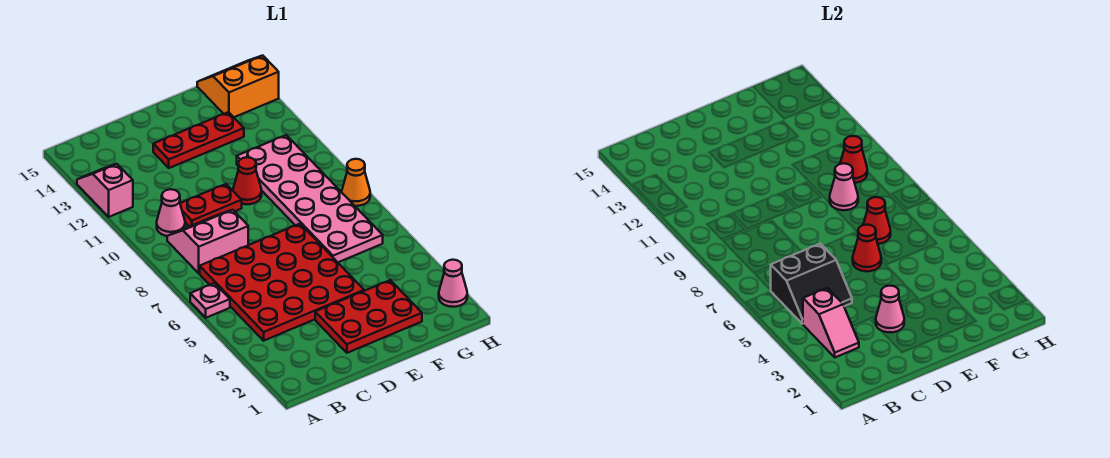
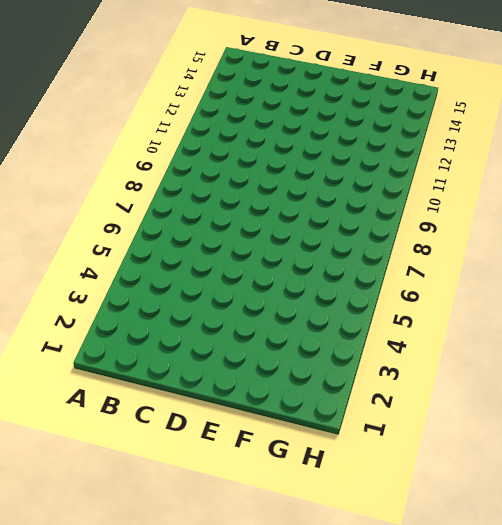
none -> pink plate A6 level 1
none -> pink slope A12:A13 level 1 top 12
none -> red plate B4:E7 level 1

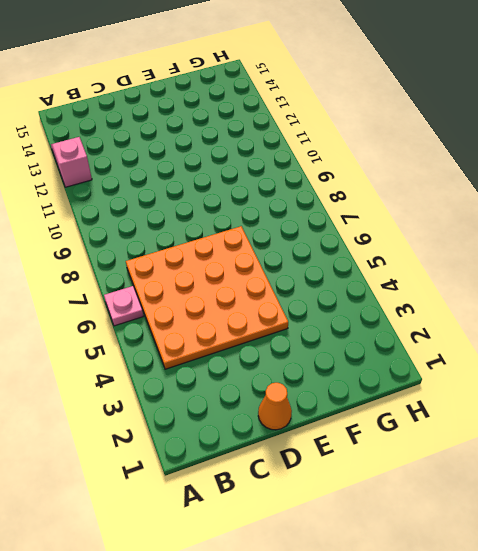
orange plate B4:E7 level 1 -> red plate B4:E7 level 1
orange cone D1 level 1 -> orange cone H8 level 1
none -> pink slope B8:C9 level 1 top 8
none -> pink cone B10 level 1
none -> red plate C10:D10 level 1

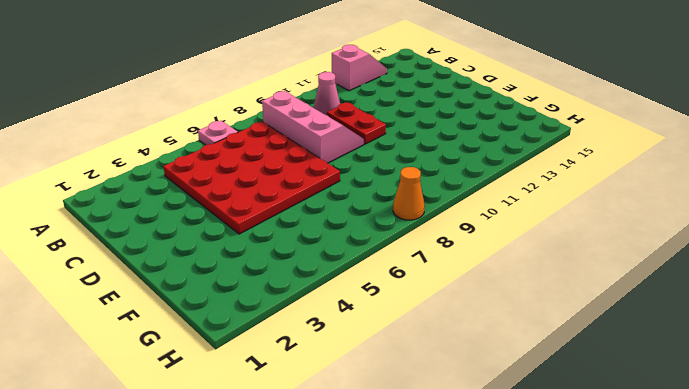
pink slope B8:D9 level 1 top 8 -> pink slope B8:C9 level 1 top 8
none -> red plate D2:F3 level 1
none -> red plate D13:F13 level 1
none -> red cone E10 level 1

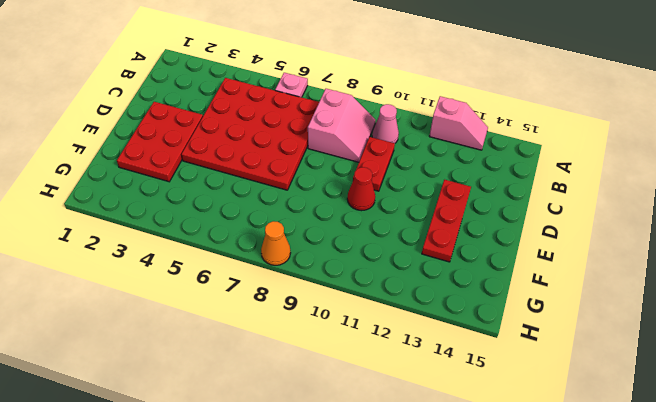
none -> pink plate F6:G11 level 1
none -> orange slope G14:H15 level 1 top 14
none -> pink cone H2 level 1

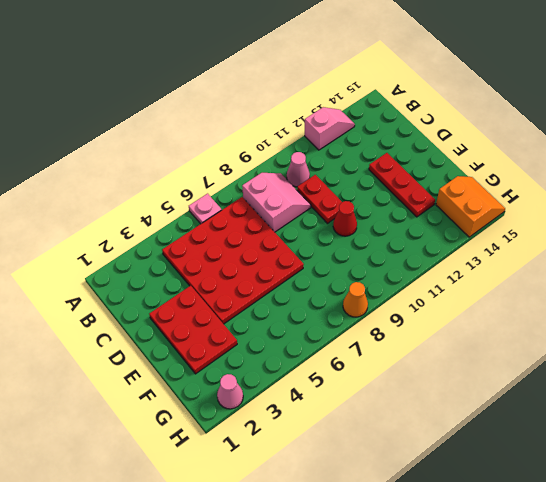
none -> pink plate F6:G11 level 1
none -> pink slope B3:B4 level 2 top 4
none -> black slope B5:C6 level 2 top 6

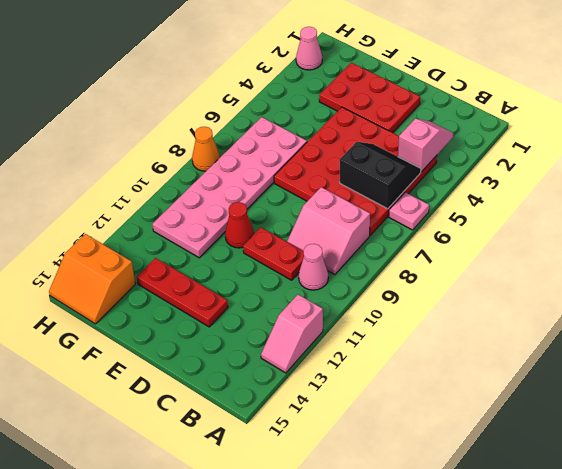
none -> pink cone D3 level 2
none -> red cone E6 level 2
none -> red cone F7 level 2

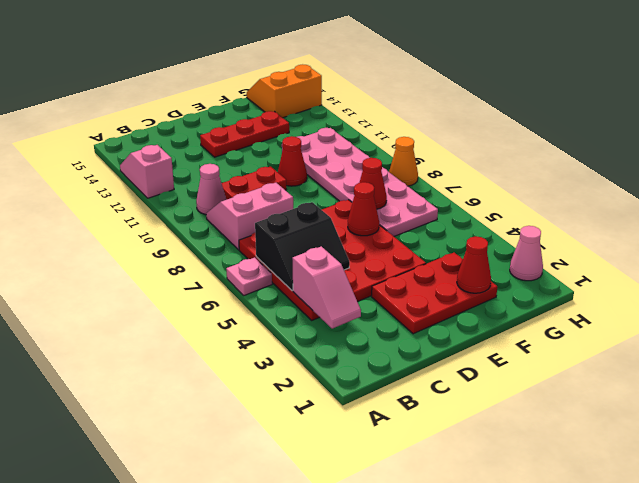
red cone F2 level 2 -> red cone G10 level 2
none -> pink cone D3 level 2
none -> pink cone F9 level 2

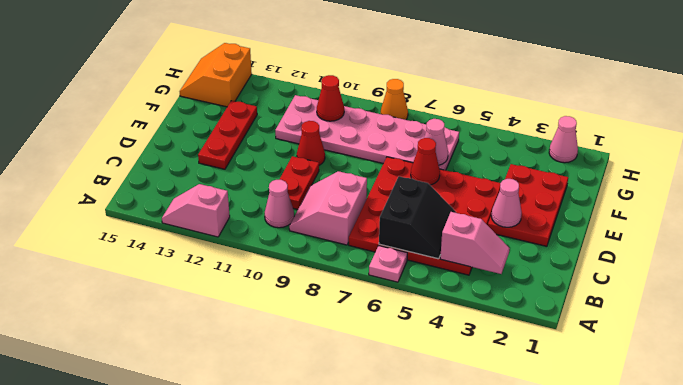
pink cone F6 level 2 -> pink cone F9 level 2
none -> red cone F7 level 2

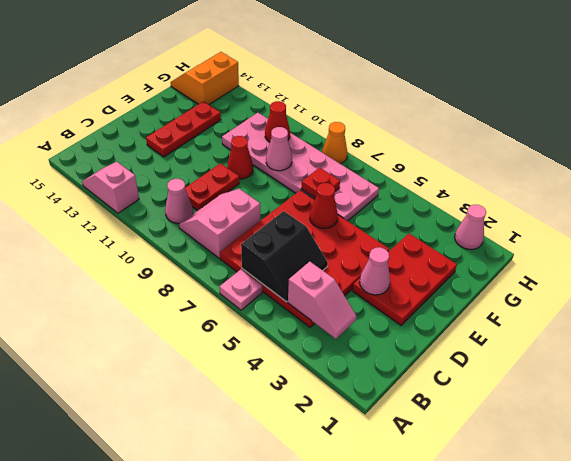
red plate F7 level 2 -> red cone F7 level 2

